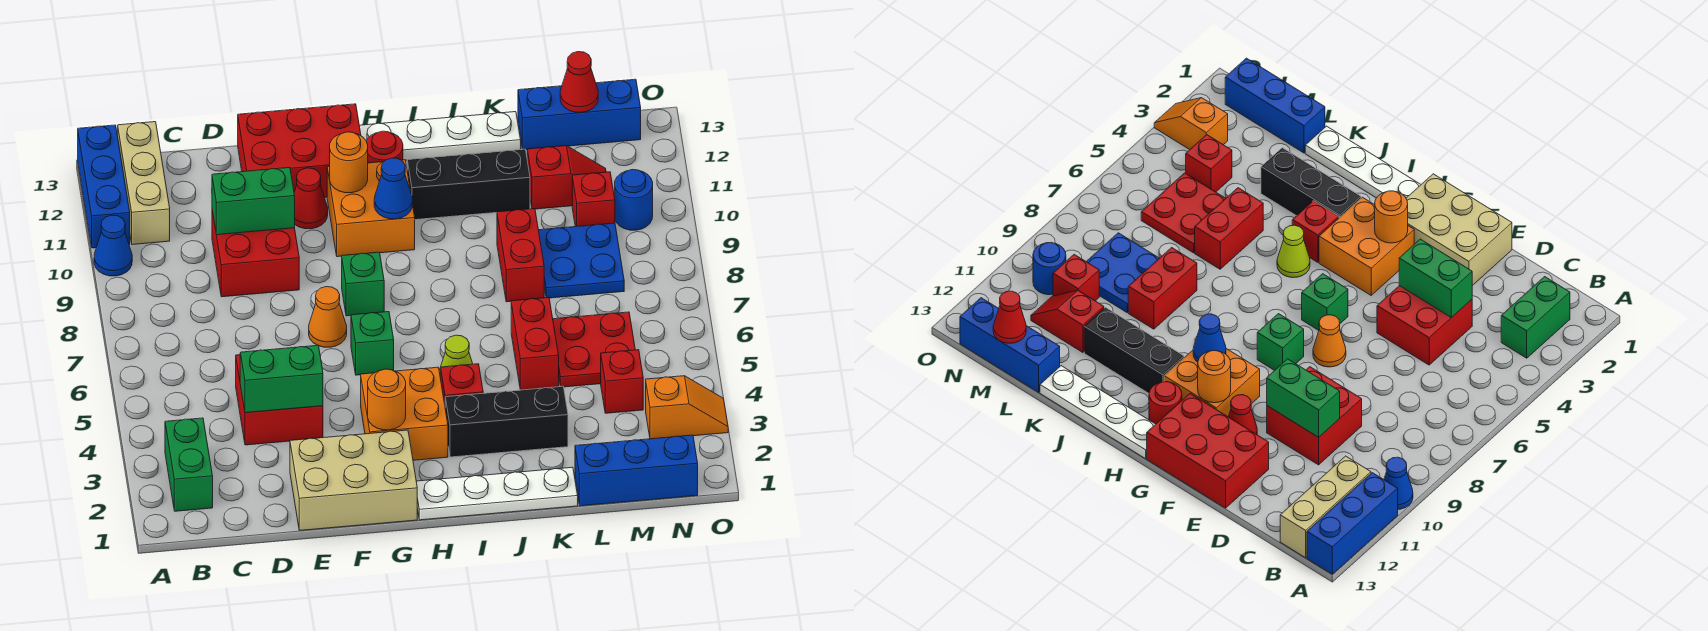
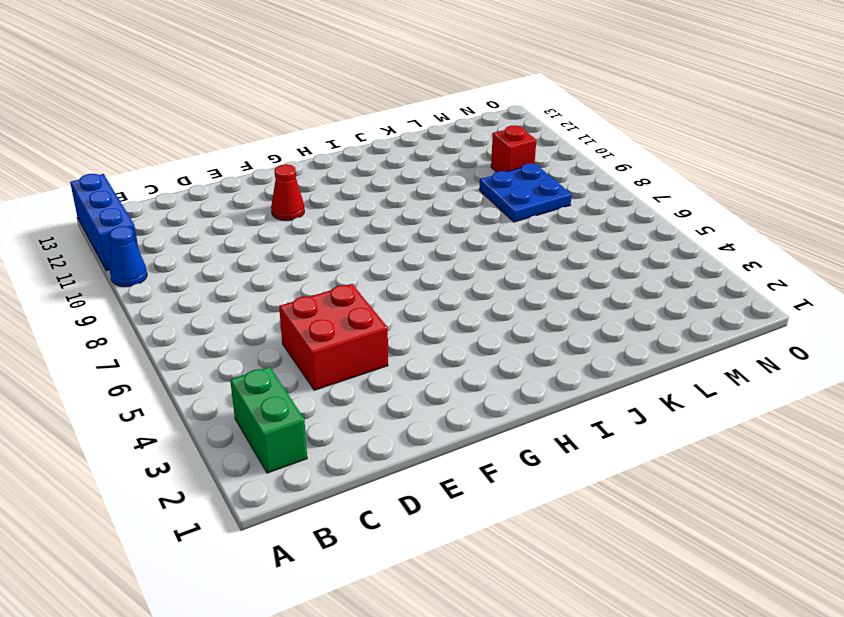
none -> tan brick B11:B13 level 1
none -> red brick D9:E10 level 1
none -> tan brick E1:G2 level 1
none -> red brick E12:G13 level 1

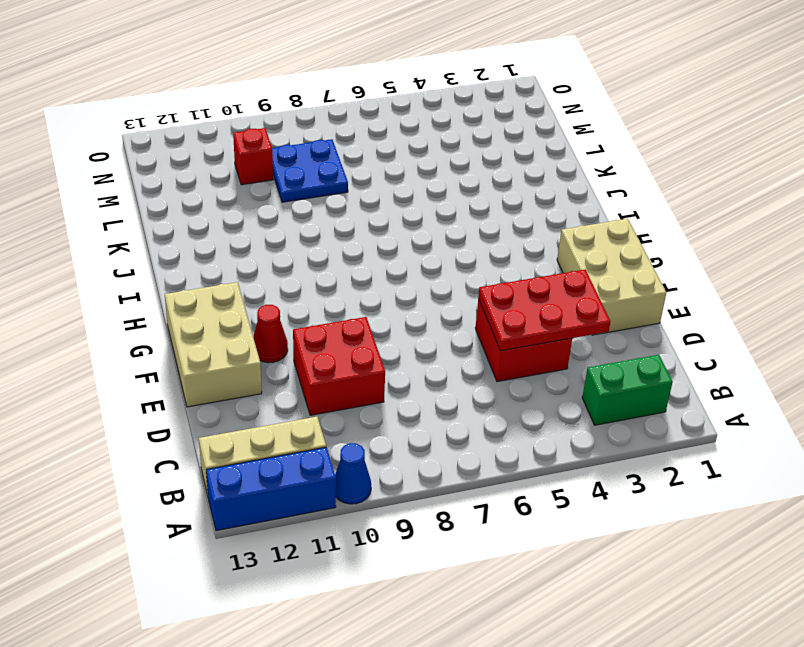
red plate D3:E5 level 2 -> green brick D4:E4 level 2
tan brick E12:G13 level 1 -> red brick E12:G13 level 1
none -> orange cone F7 level 1
none -> orange brick G3:H4 level 1
none -> green brick G6 level 1
none -> green brick G8 level 1

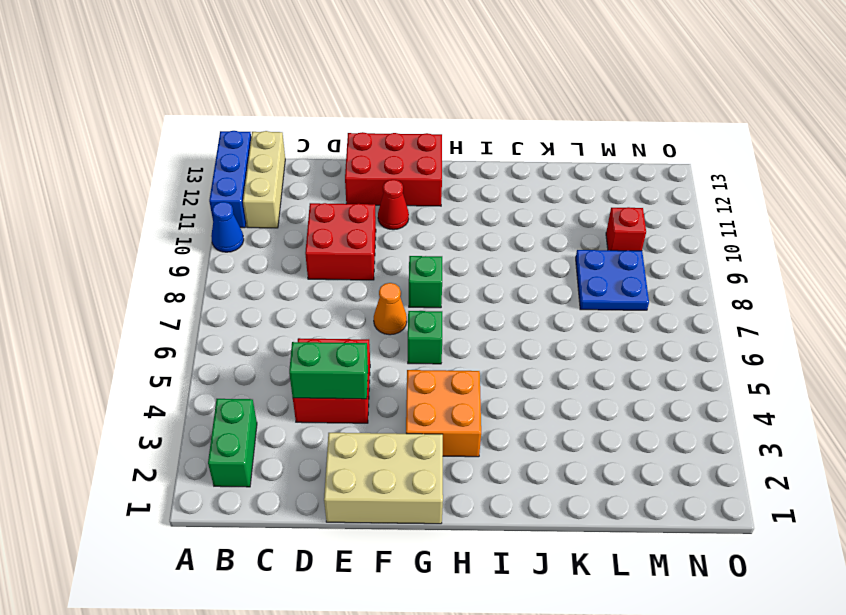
none -> orange brick G10:H11 level 1
none -> white plate H1:K1 level 1
none -> red round brick H12 level 1
none -> white plate H13:K13 level 1

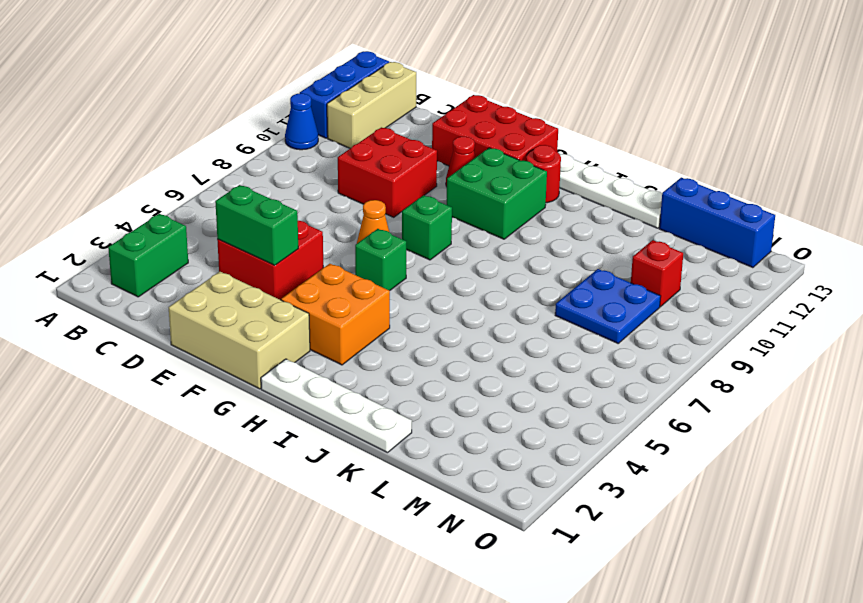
green brick G10:H11 level 1 -> orange brick G10:H11 level 1
none -> black brick I3:K3 level 1
none -> red brick I4 level 1
none -> lime cone I5 level 1
none -> black brick I11:K11 level 1

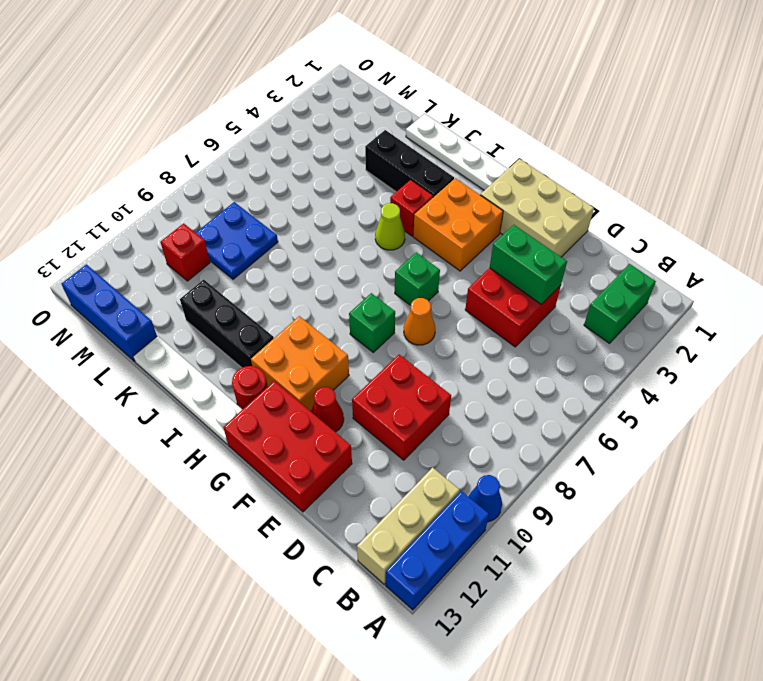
none -> red brick K5:K6 level 1
none -> red brick K8:K9 level 1
none -> blue brick L1:N1 level 1
none -> red plate L5:M6 level 1

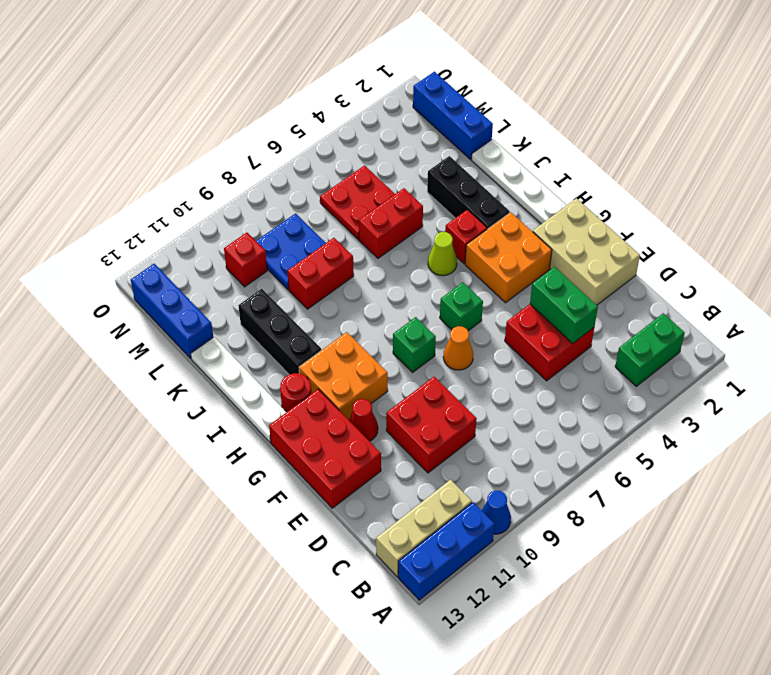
none -> red slope L11:M11 level 1 top L
none -> red brick M4 level 1
none -> orange slope N3:O3 level 1 top N
none -> blue round brick N10 level 1

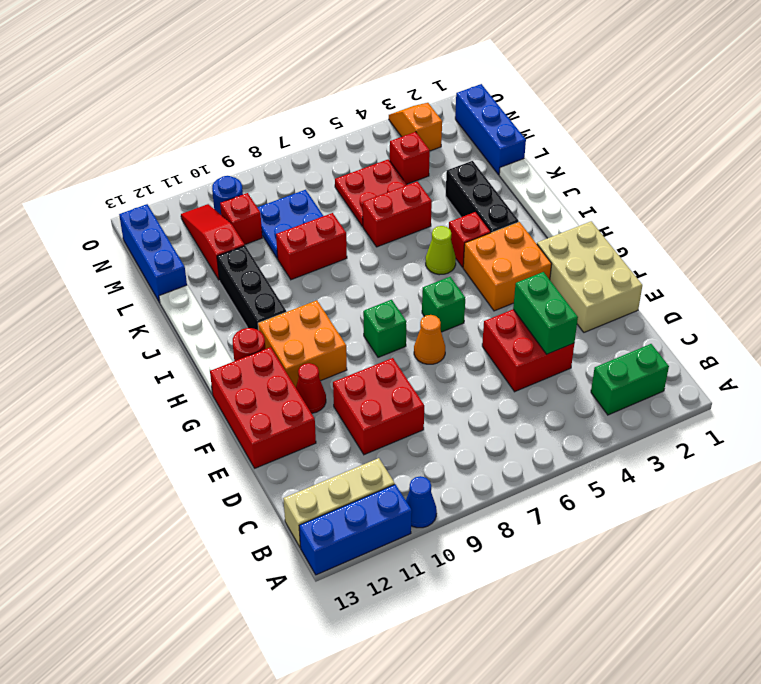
red slope L11:N11 level 1 top L -> red slope L11:M11 level 1 top L
none -> green brick D10:E10 level 2
none -> orange round brick G3 level 2
none -> orange round brick G11 level 2
none -> blue cone H10 level 2

